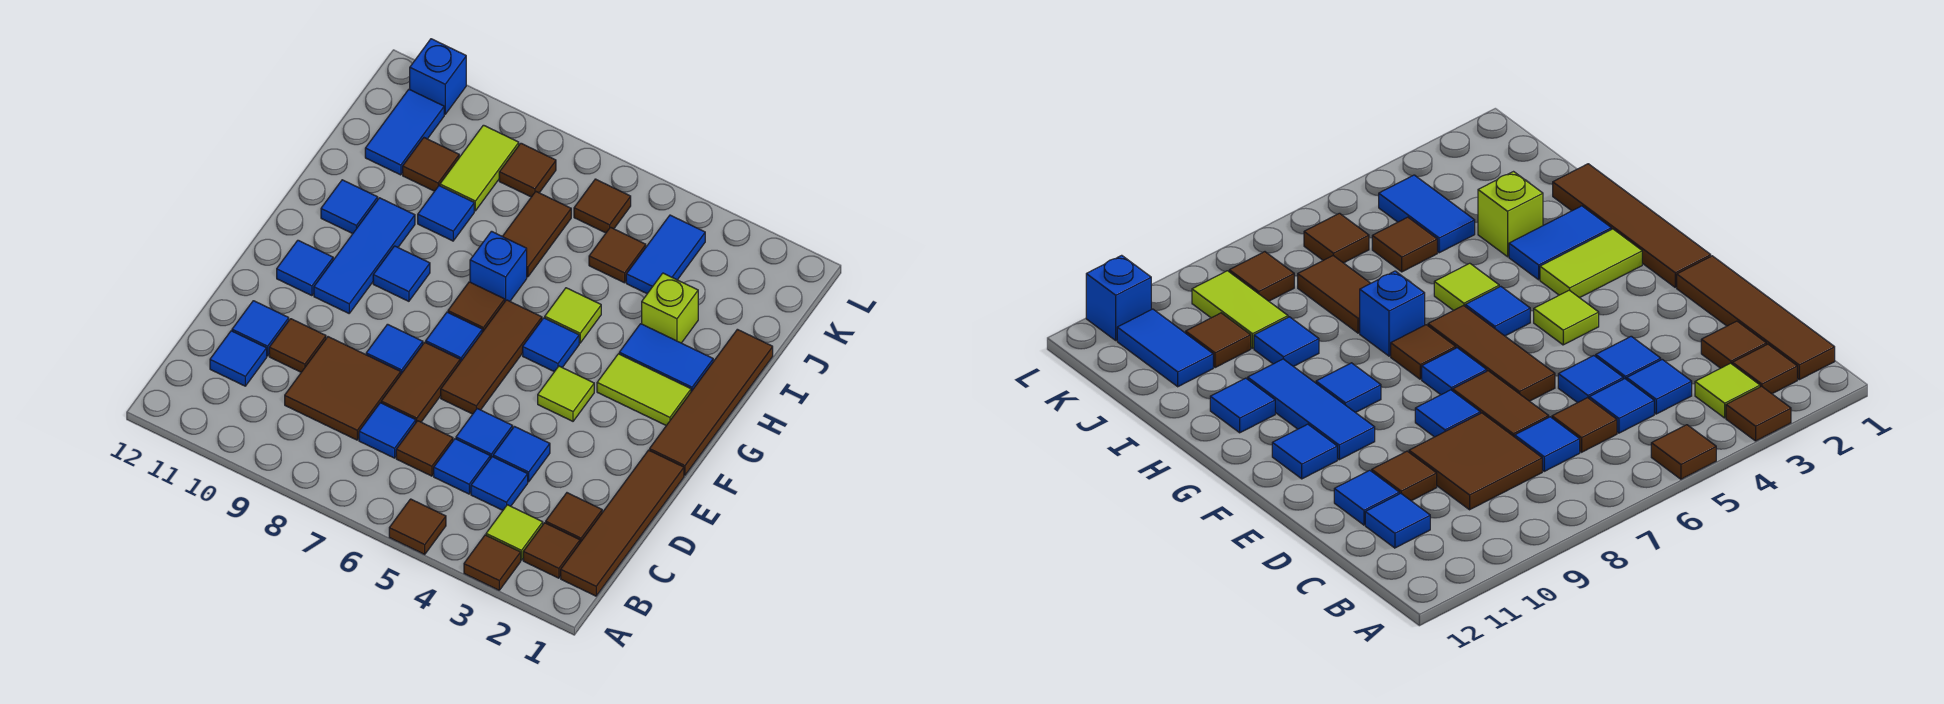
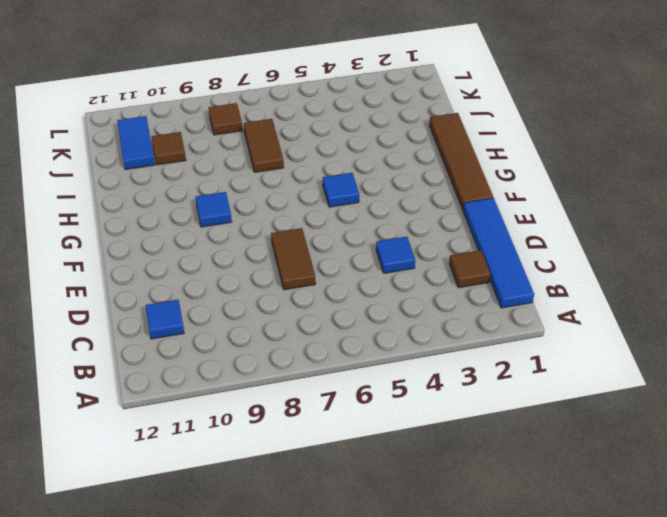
blue tile B1:E1 level 1 -> brown tile B1:E1 level 1
none -> brown tile A3 level 1
none -> brown tile A5 level 1
none -> brown tile B2 level 1
none -> lime tile B3 level 1

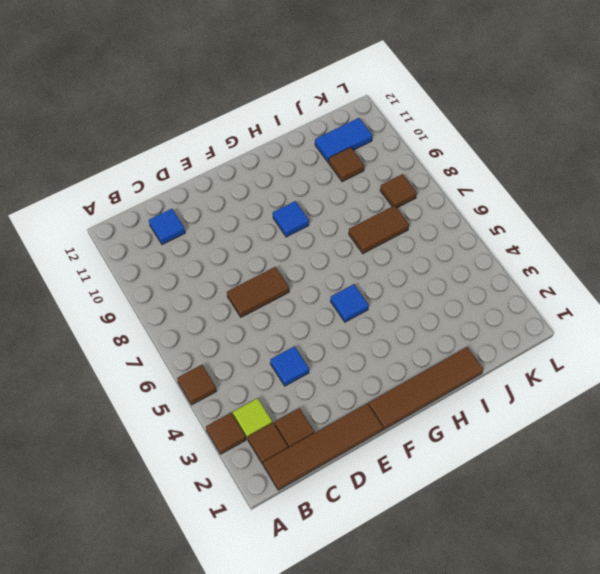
none -> blue tile C4 level 1
none -> blue tile C5 level 1
none -> brown tile C6 level 1
none -> blue tile C7 level 1

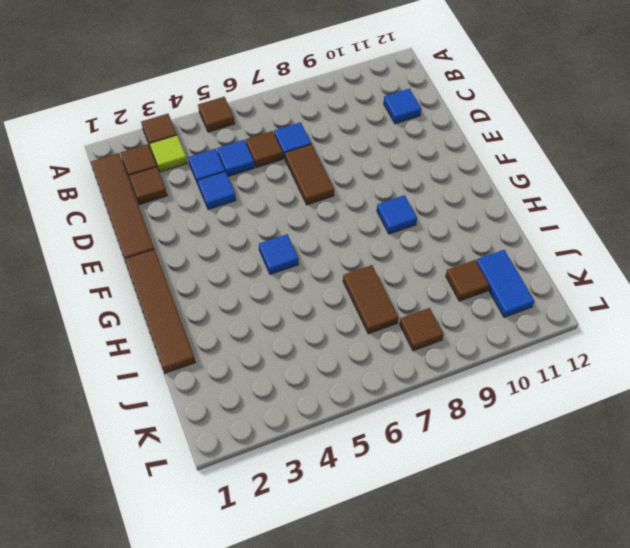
none -> brown tile C8:D9 level 1
none -> blue tile D5 level 1
none -> brown tile D10 level 1
none -> blue tile D11 level 1

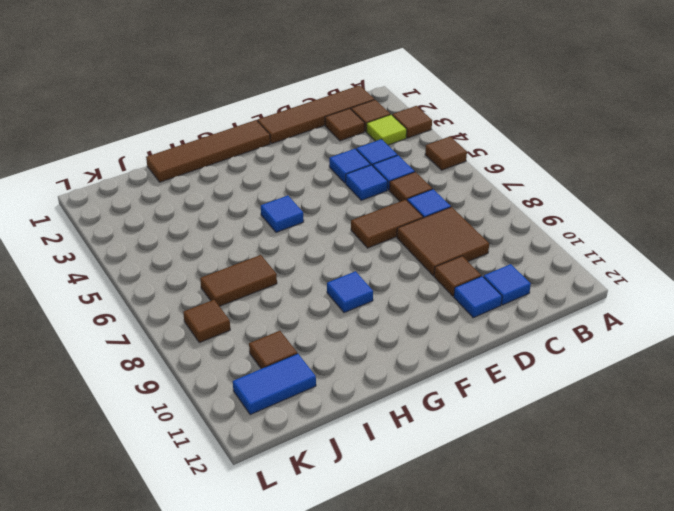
none -> brown tile E6:G6 level 1
none -> blue tile E8 level 1
none -> lime tile F4 level 1
none -> blue tile F7 level 1

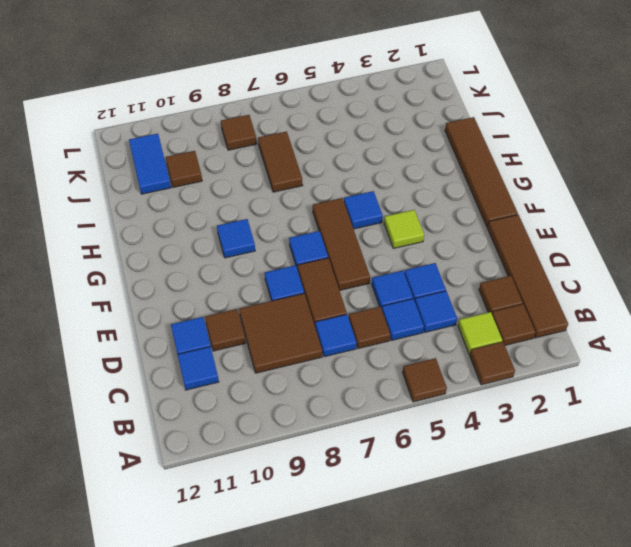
none -> blue tile F10:H10 level 1
none -> blue tile F11 level 1
none -> lime tile G2:G3 level 1
none -> brown tile G7 level 1

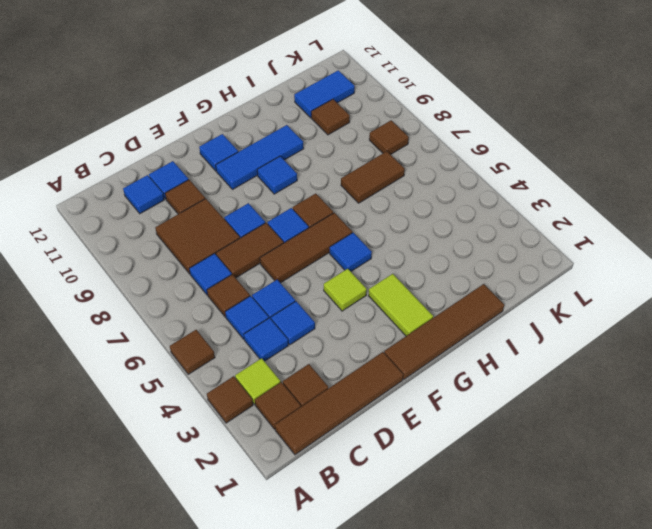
none -> blue tile H2:H3 level 1
none -> lime tile H5 level 1
none -> blue brick H7 level 1
none -> blue tile H11 level 1

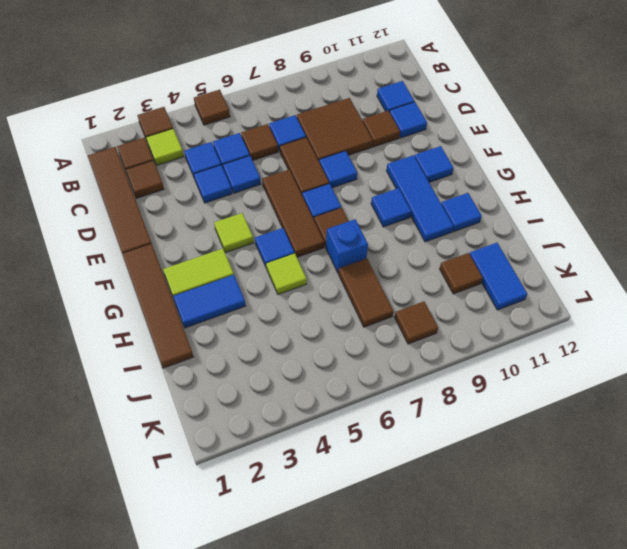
none -> lime brick I3 level 1
none -> blue tile I9 level 1
none -> blue tile J4:K4 level 1
none -> brown tile J5 level 1

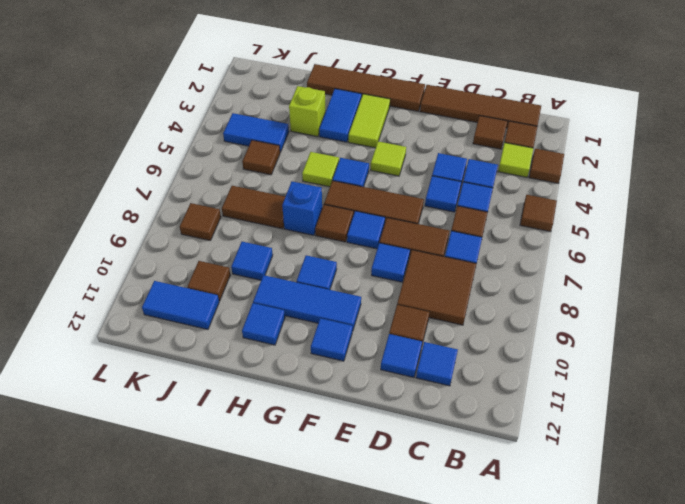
none -> lime tile J9:K9 level 1
none -> brown tile K6 level 1
none -> blue brick L11 level 1

